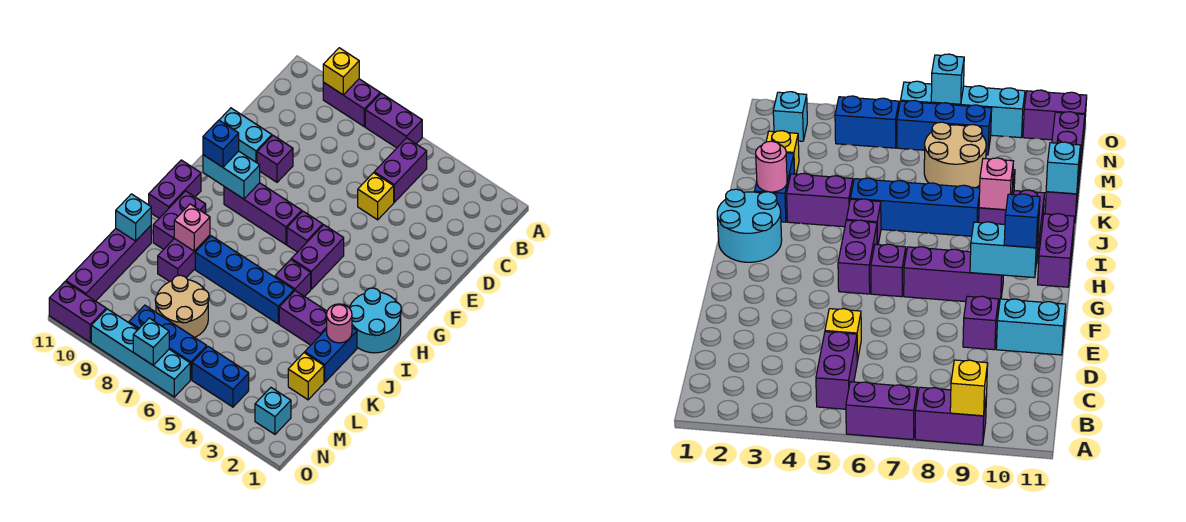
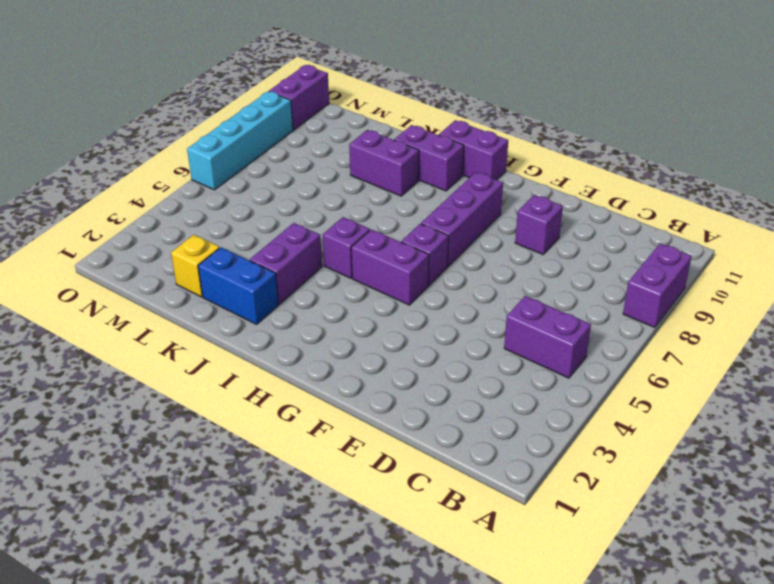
none -> purple brick A6:A7 level 1
none -> yellow brick D5 level 1
none -> cyan brick E10:E11 level 1
none -> cyan round brick H1:I2 level 1

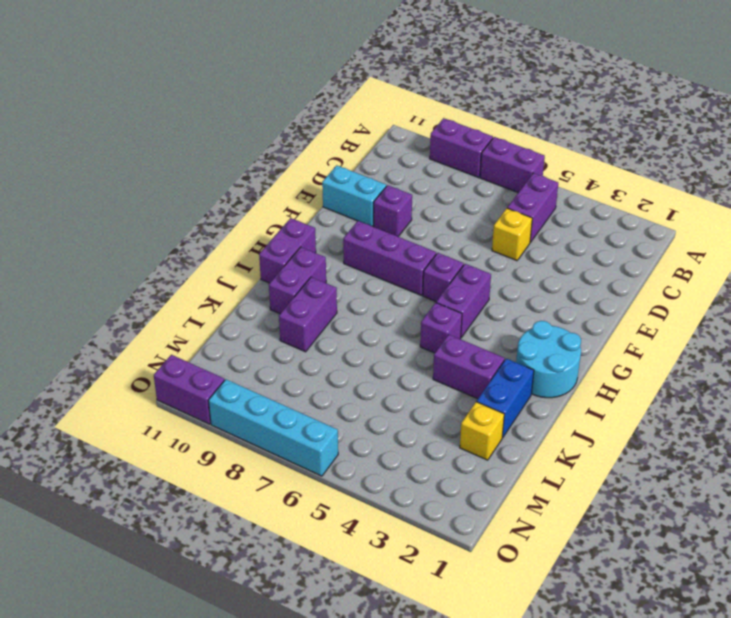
none -> blue brick J5:J8 level 1
none -> purple brick K11:N11 level 1
none -> tan round brick L7:M8 level 1
none -> cyan brick N2 level 1

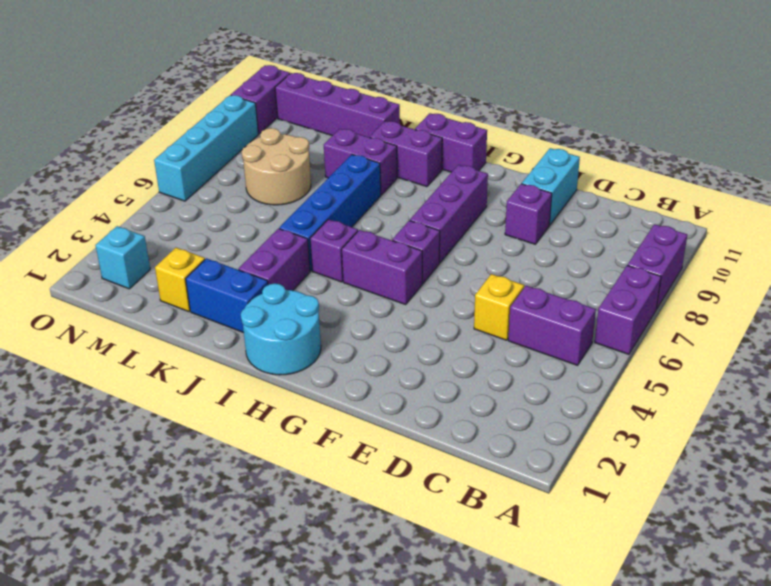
none -> blue brick N4:N5 level 1
none -> blue brick N6:N8 level 1
none -> yellow brick A9 level 2
none -> cyan brick G9:G10 level 2

